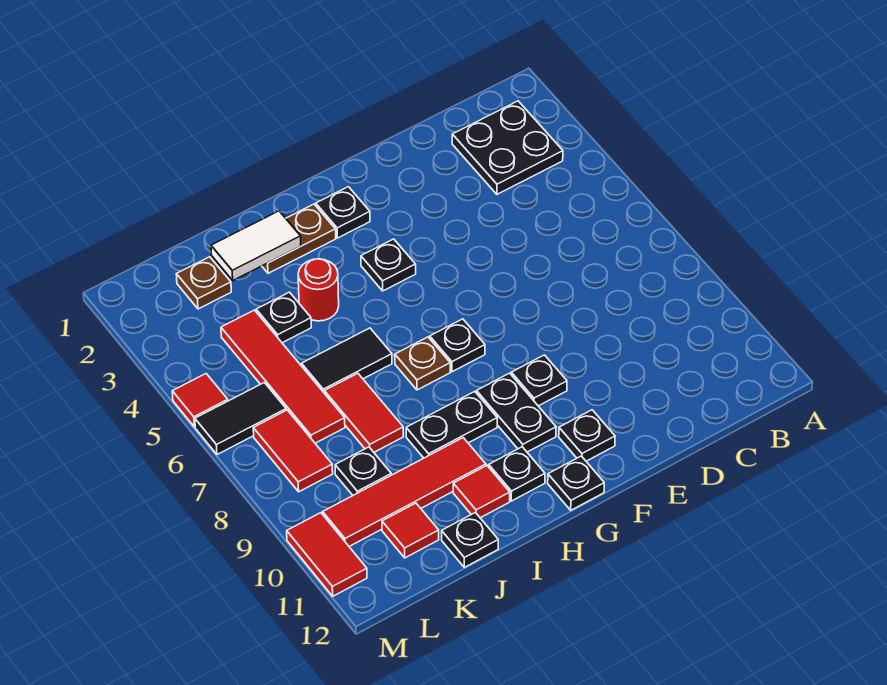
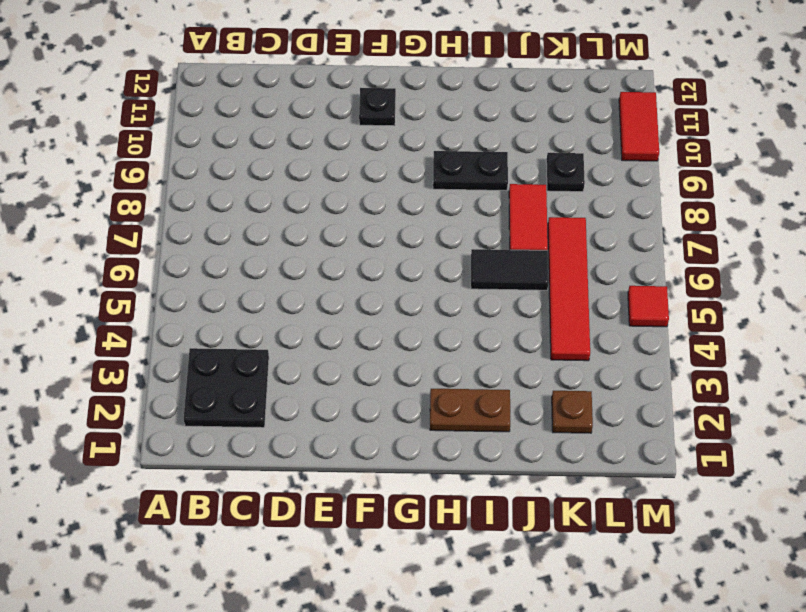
none -> black plate F9 level 1
none -> black plate G2 level 1
none -> black plate G4 level 1

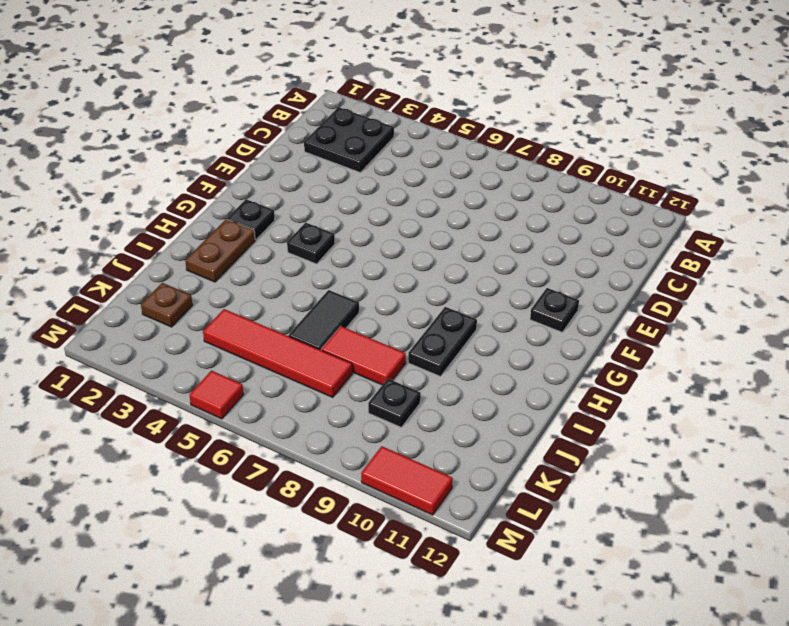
none -> black plate F9 level 1
none -> black plate G7 level 1
none -> black plate G9:G10 level 1

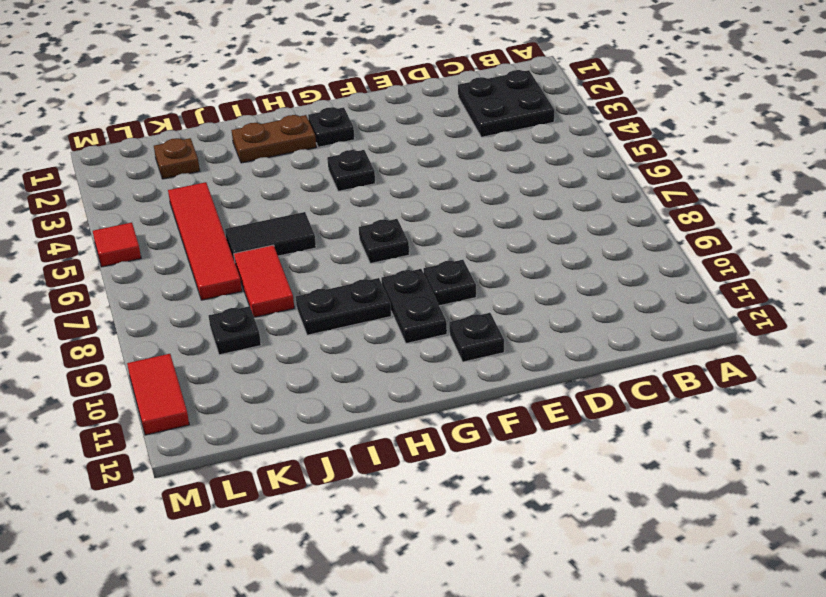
none -> black plate G12 level 1
none -> brown plate H7 level 1
none -> black plate H11 level 1

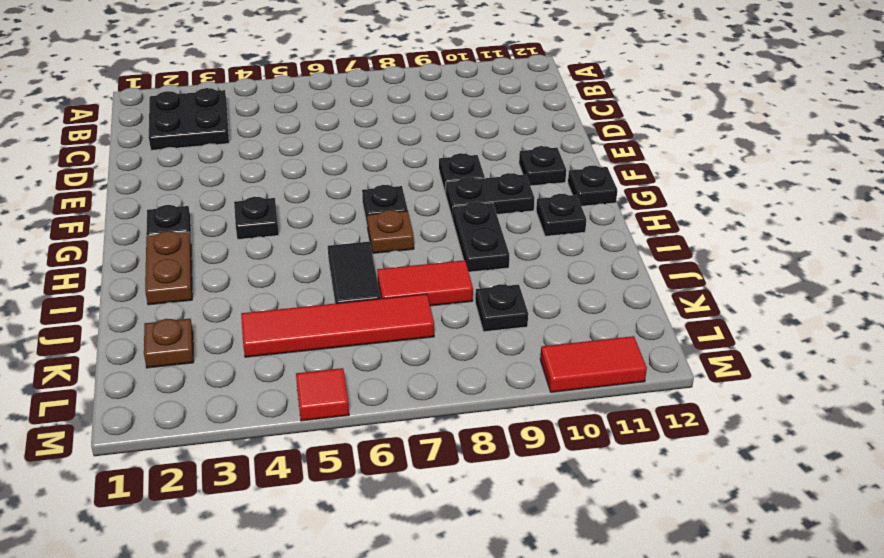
none -> red round brick I4 level 1
none -> red tile I10:L10 level 1
none -> red tile I11 level 1

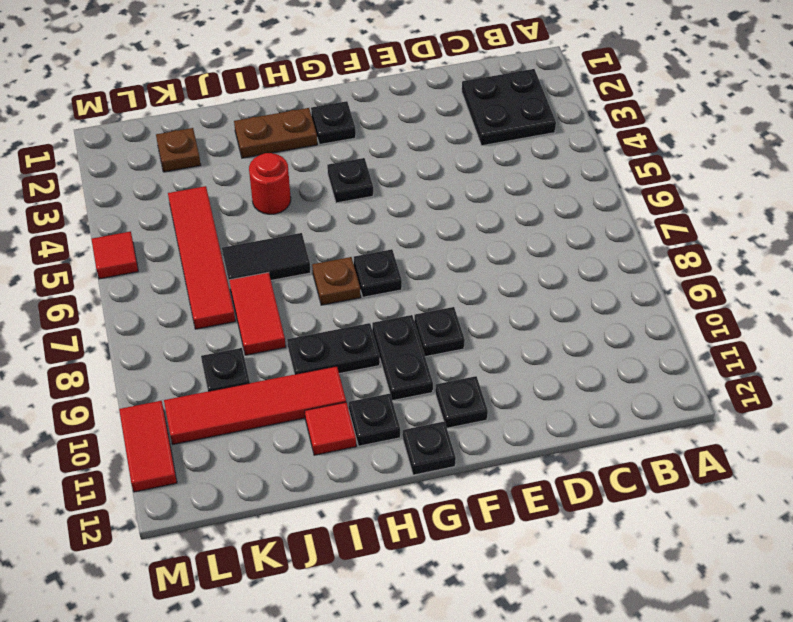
none -> black plate J4 level 1
none -> black plate J12 level 1
none -> red tile K11 level 1

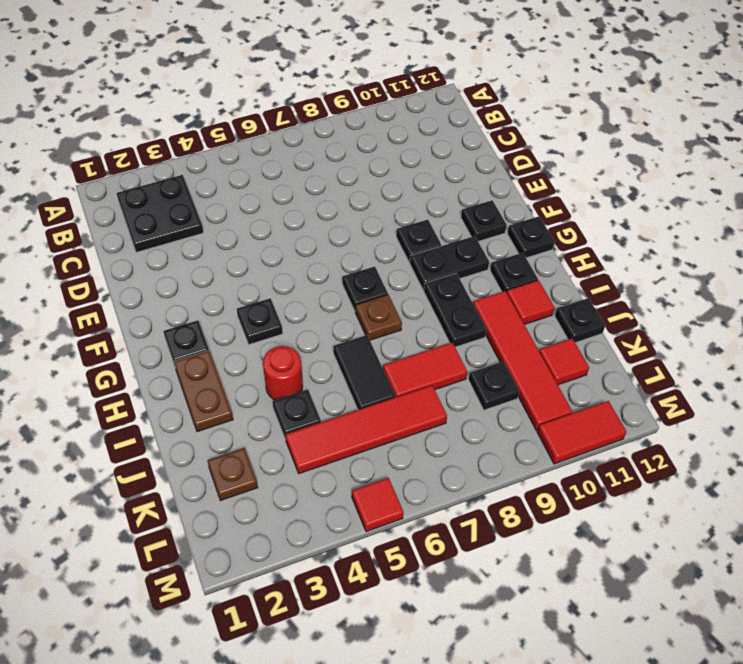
none -> black tile L6:M6 level 1
none -> red tile L7:L8 level 1
none -> white tile I2:J2 level 2

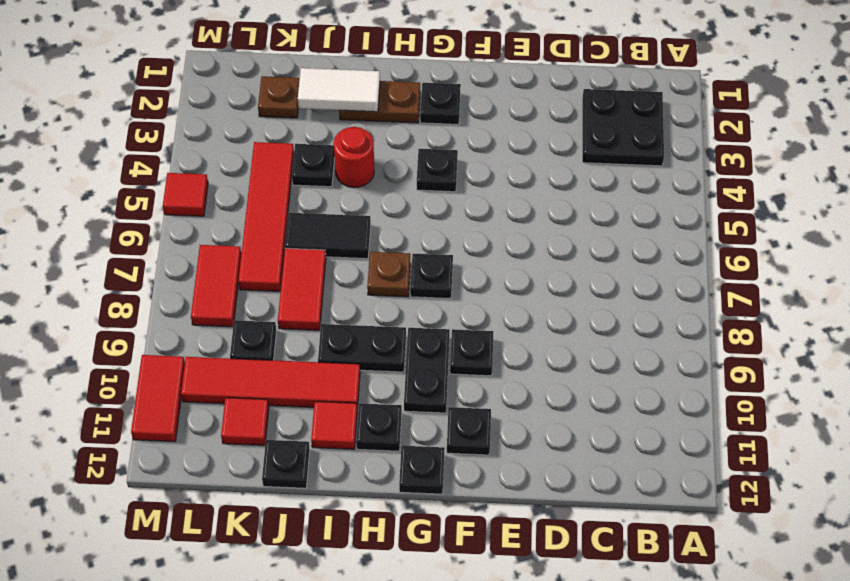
none -> black tile L6:M6 level 1

